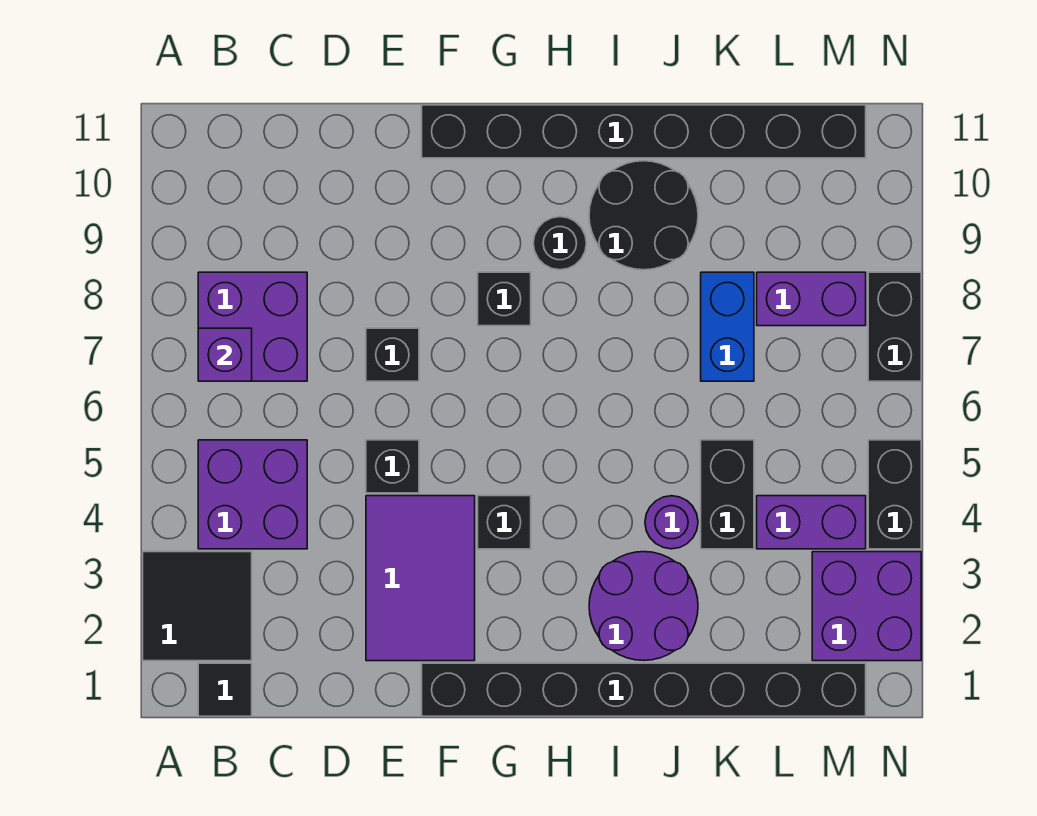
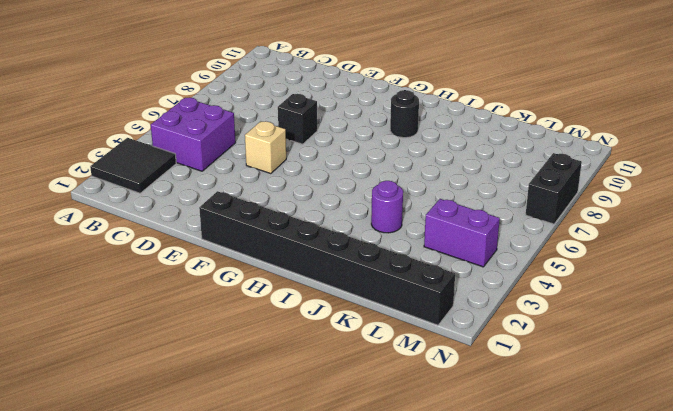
tan brick E5 level 1 -> black brick E5 level 1
none -> black tile B1 level 1
none -> purple brick B7:C8 level 1
none -> purple tile E2:F4 level 1

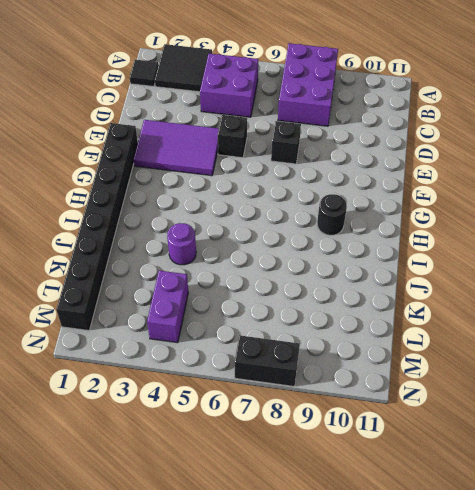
purple brick A7:C8 level 1 -> purple brick B7:C8 level 1
none -> black brick F11:M11 level 1
none -> black brick G4 level 1
none -> black brick G8 level 1

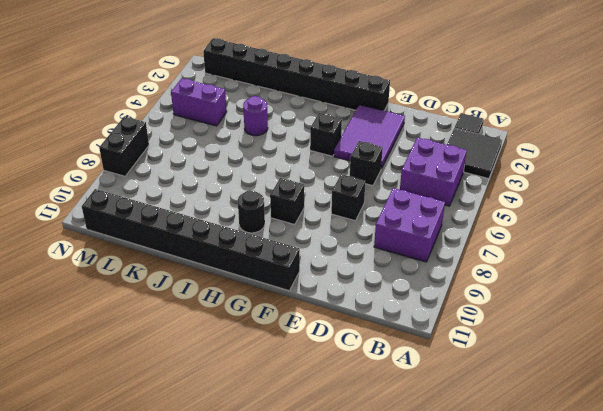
none -> purple round brick I2:J3 level 1
none -> black round brick I9:J10 level 1
none -> black brick K4:K5 level 1

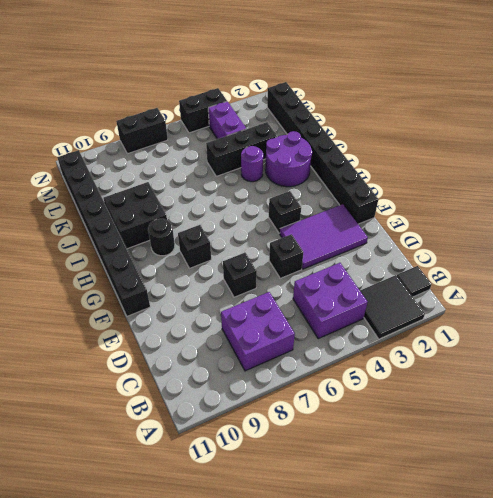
black brick I9:J10 level 1 -> black round brick I9:J10 level 1
black brick K3:K5 level 1 -> black brick K4:K5 level 1
none -> blue brick K7:K8 level 1
none -> purple brick L8:M8 level 1
none -> purple brick M2:N3 level 1

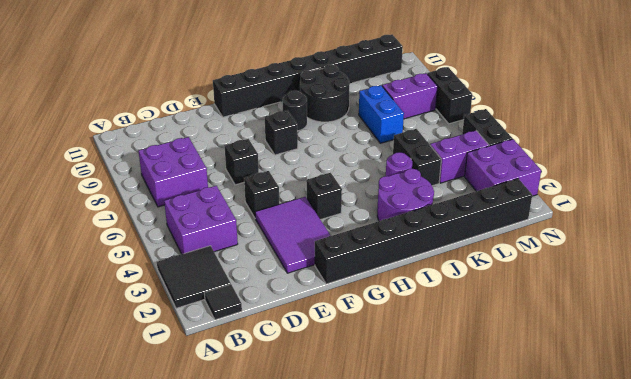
none -> purple brick B7 level 2

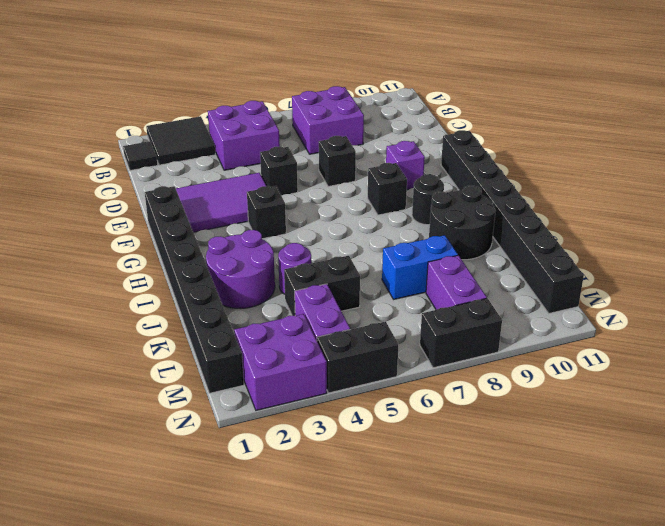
purple brick F9 level 1 -> purple brick B7 level 2

